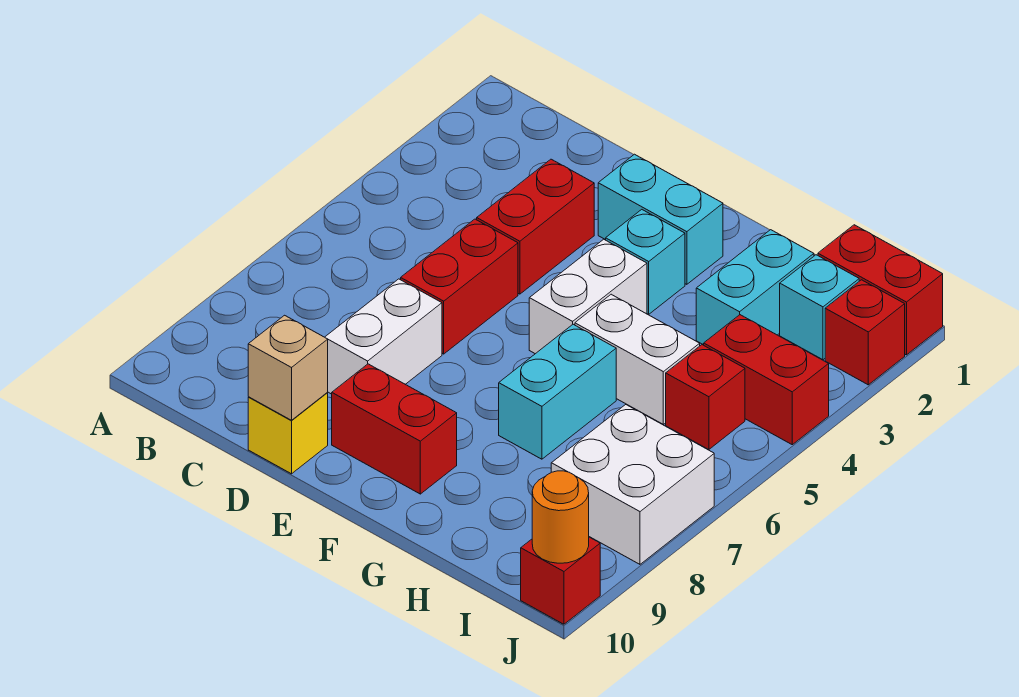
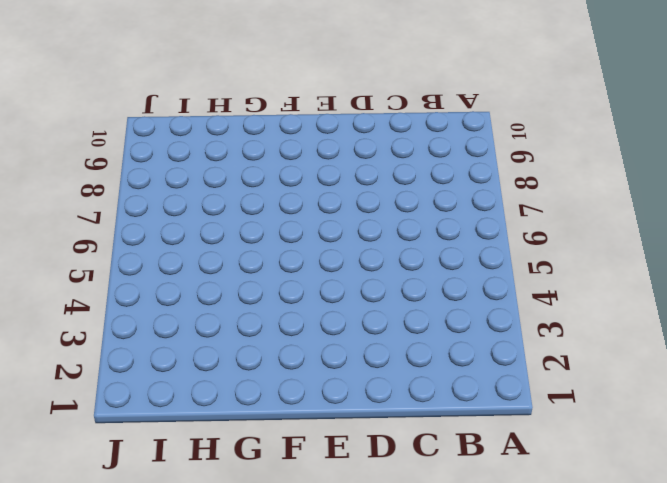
none -> red brick D3:D4 level 1
none -> red brick D5:D6 level 1
none -> white brick D7:D8 level 1

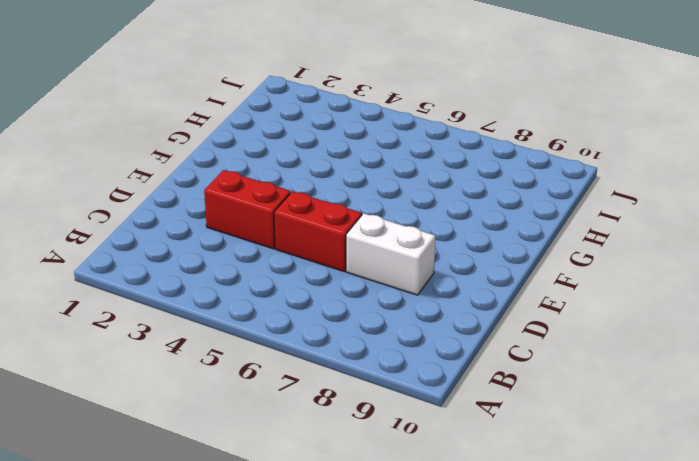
none -> yellow brick D10 level 1
none -> cyan brick E2:F2 level 1
none -> red brick E9:F9 level 1

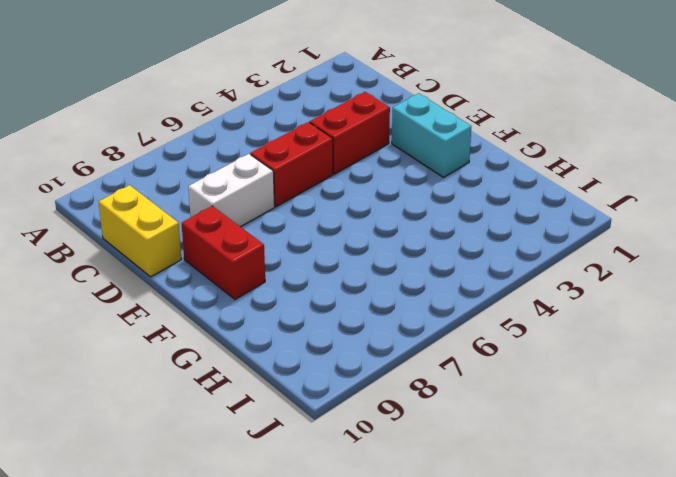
yellow brick C10:D10 level 1 -> yellow brick D10 level 1
none -> cyan brick F3 level 1
none -> white brick F4:F5 level 1
none -> white brick G5:H5 level 1

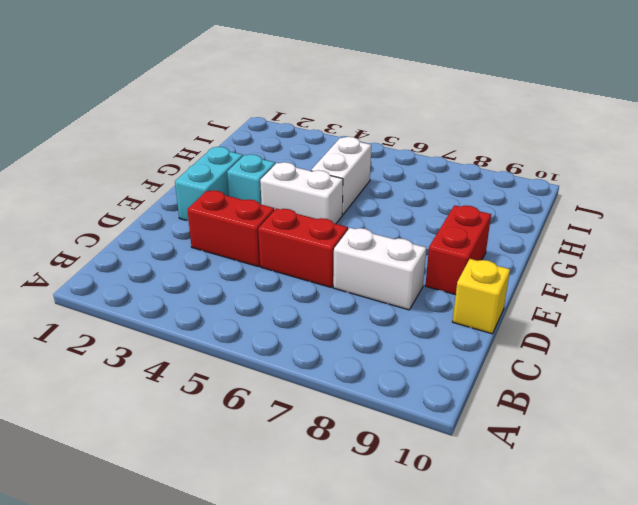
none -> cyan brick G6:G7 level 1
none -> cyan brick H2:H3 level 1
none -> red brick I1:J1 level 1

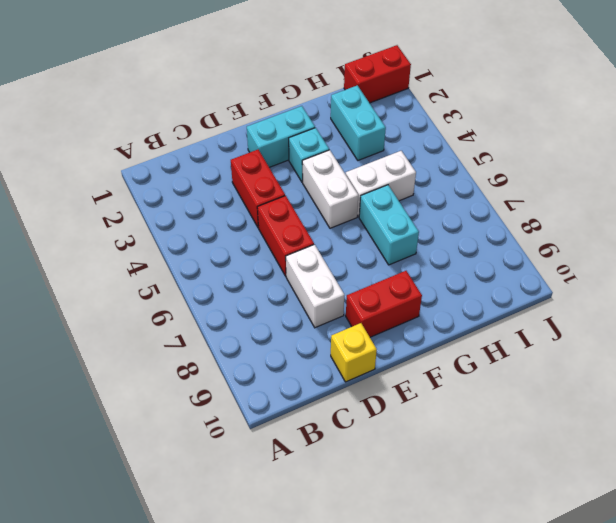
none -> cyan brick I2 level 1
none -> red brick I4:J4 level 1
none -> red brick I5 level 1

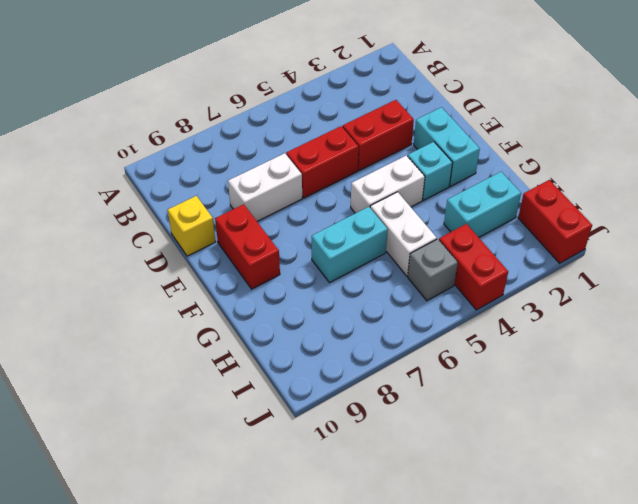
grey brick I5 level 1 -> red brick I5 level 1
none -> cyan brick I2 level 1
none -> white brick I7:J8 level 1
none -> red brick J2 level 1

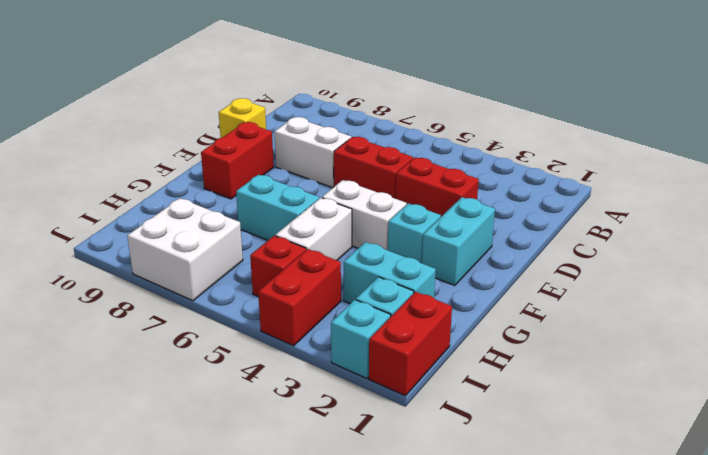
cyan brick J2 level 1 -> red brick J2 level 1
none -> red brick J10 level 1
none -> tan brick D10 level 2
none -> orange round brick J10 level 2

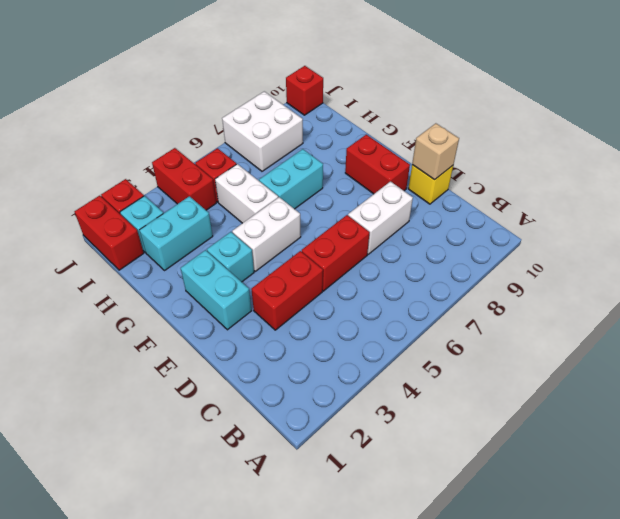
none -> orange round brick J10 level 2

